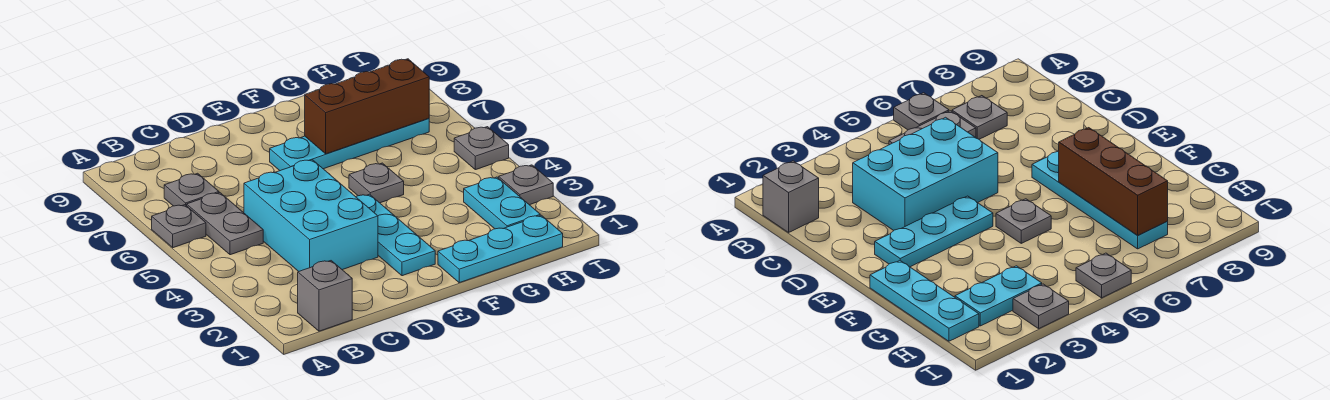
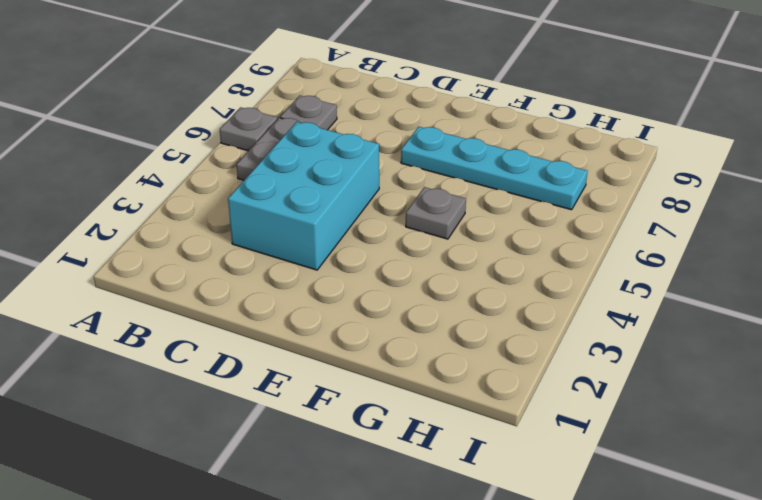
none -> grey brick B1 level 1
none -> cyan plate E2:E4 level 1
none -> cyan plate F1:H1 level 1

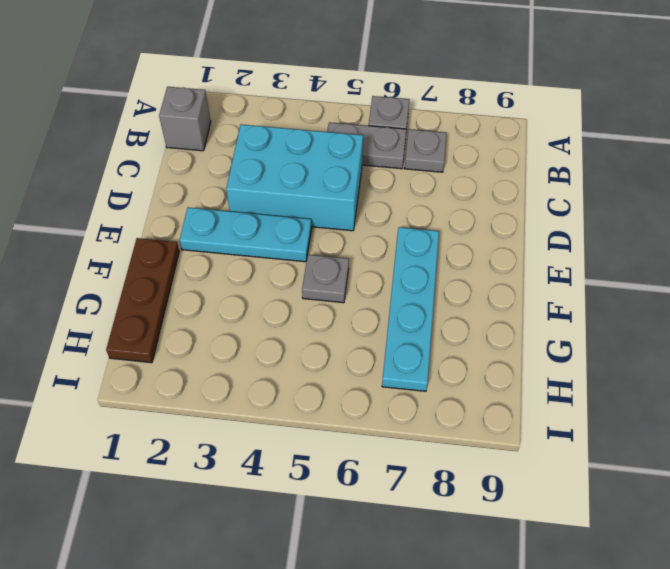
brown plate F1:H1 level 1 -> cyan plate F1:H1 level 1
none -> cyan plate H2:H3 level 1
none -> grey plate I3 level 1
none -> grey plate I5 level 1

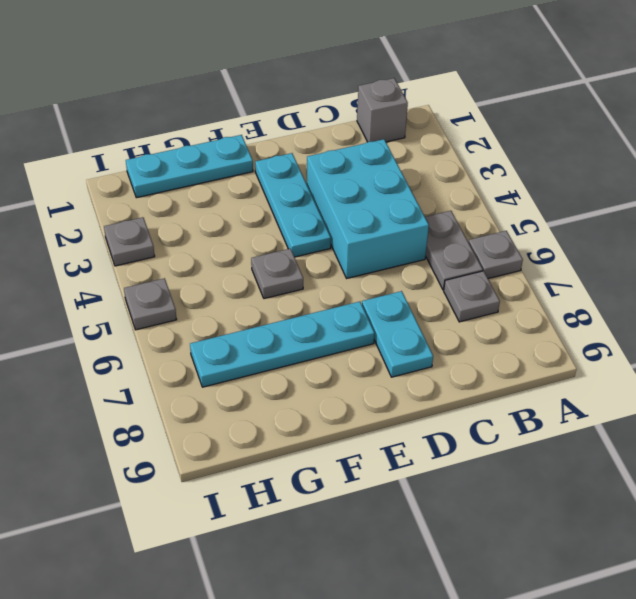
cyan plate D7:D8 level 1 -> cyan plate H2:H3 level 1
none -> brown brick F7:H7 level 2

